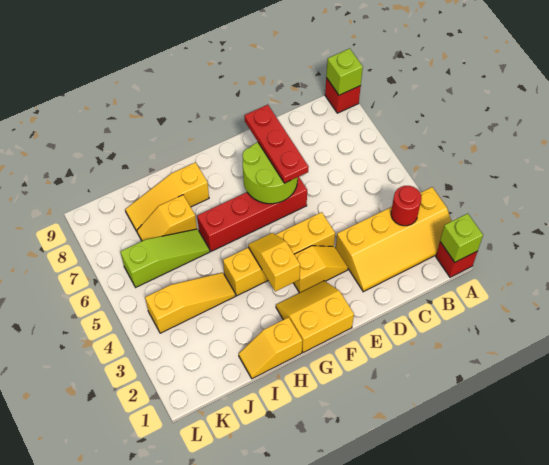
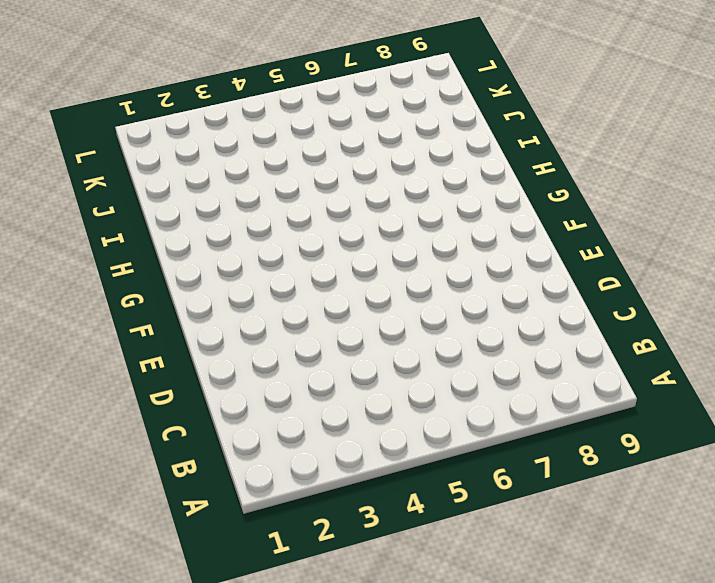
none -> red brick A1 level 1
none -> yellow slope A2:D3 level 1 top 3
none -> red brick A9 level 1

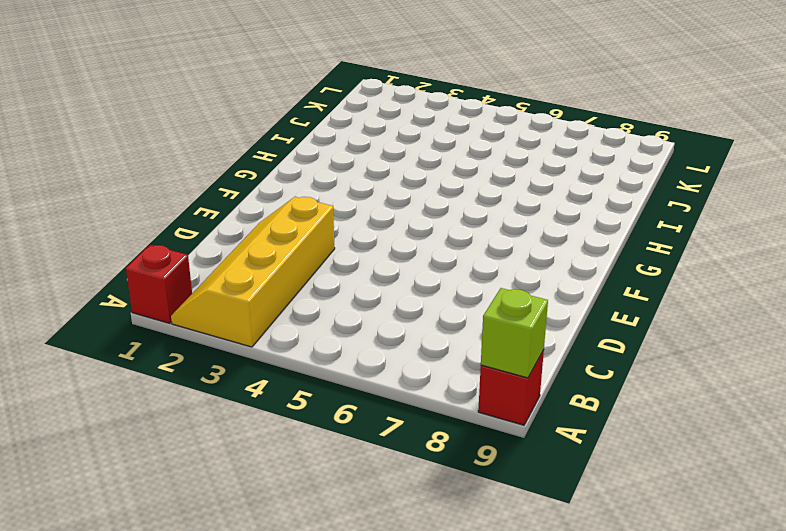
none -> yellow slope E3:F3 level 1 top F
none -> yellow brick E4:H4 level 1
none -> red brick E6:H6 level 1

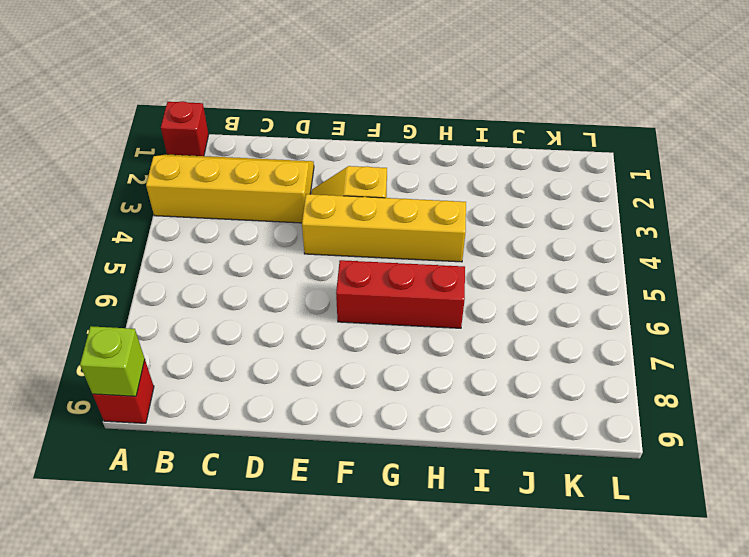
red brick F6:H6 level 1 -> red brick E6:H6 level 1
none -> yellow slope F1:G2 level 1 top 1
none -> yellow slope H1:I1 level 1 top H
none -> yellow slope H8:J8 level 1 top H

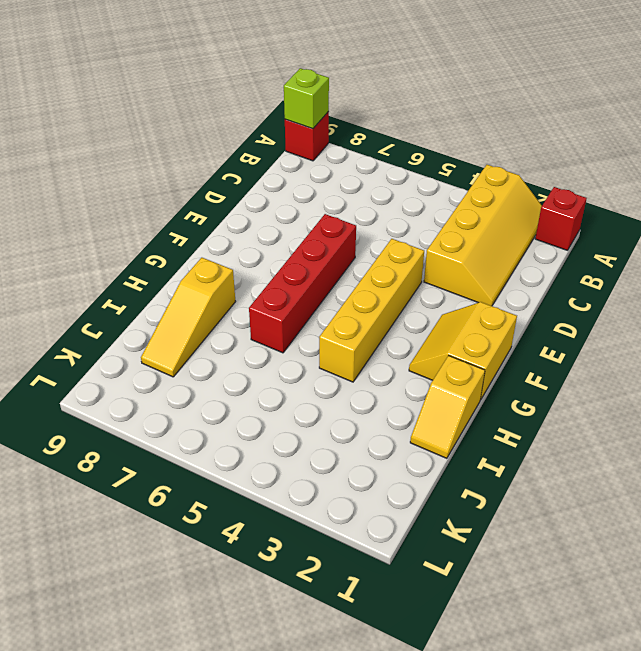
none -> yellow slope E3:F3 level 1 top F
none -> yellow slope I4:K4 level 1 top K
none -> lime slope I6:K6 level 1 top K

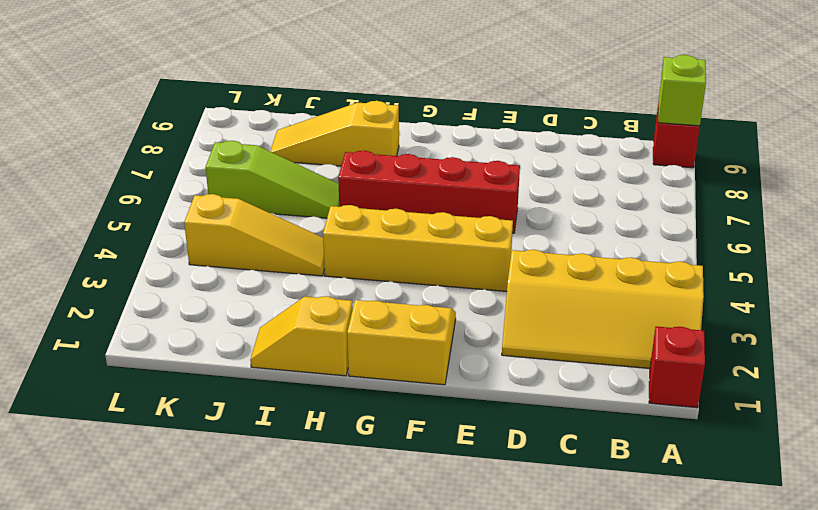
none -> yellow slope E3:F3 level 1 top F
none -> yellow slope I7:J7 level 1 top I
none -> lime brick A1 level 2

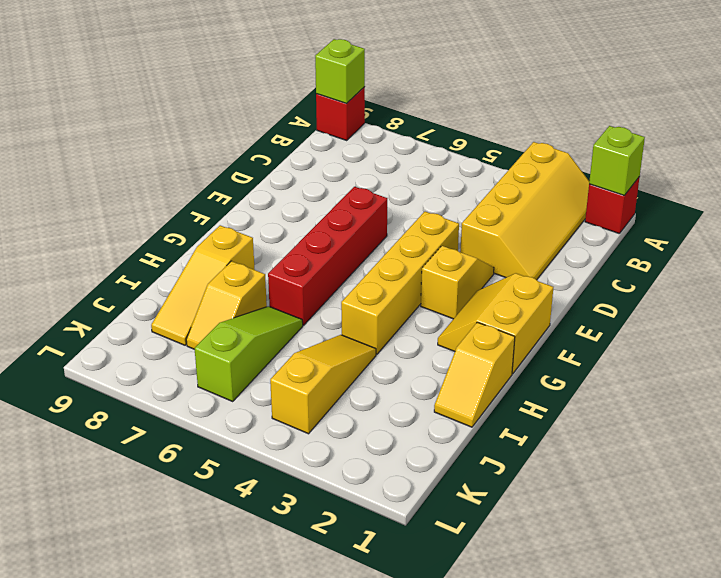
none -> red round brick B3 level 2
none -> lime round brick E6:F7 level 2
none -> yellow slope G3:G4 level 2 top 3

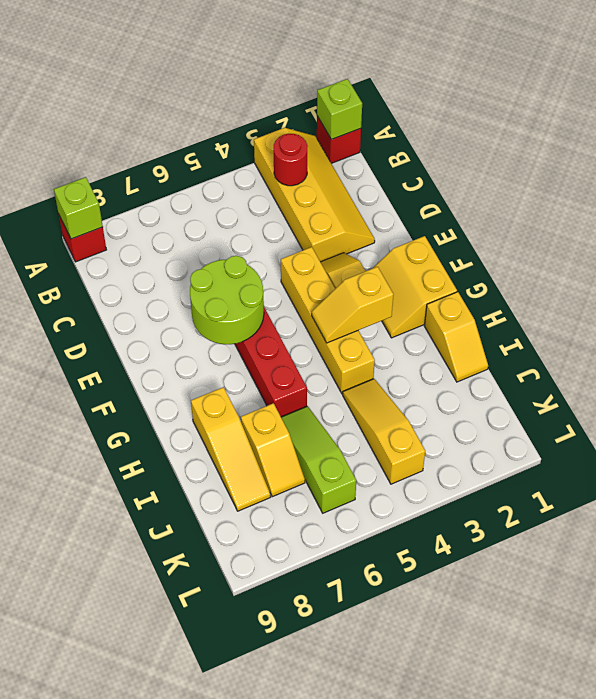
none -> red plate E6:E8 level 3

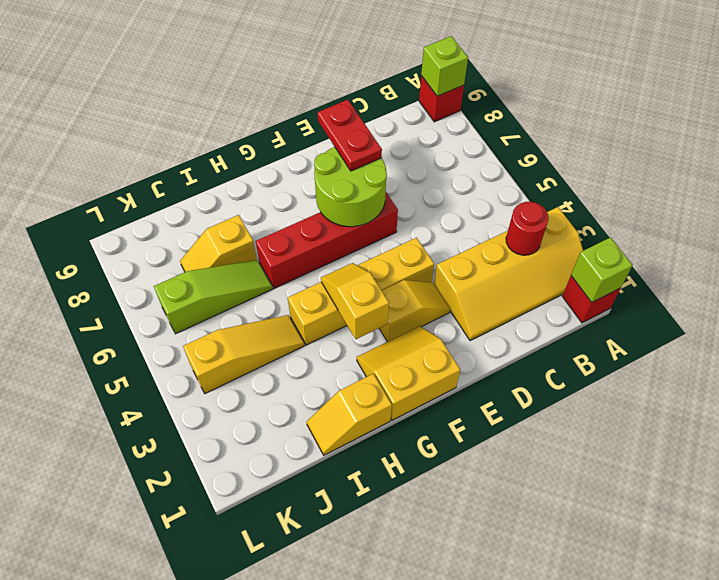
red plate E7:E8 level 3 -> red plate E6:E8 level 3
none -> yellow slope H8:J8 level 1 top H

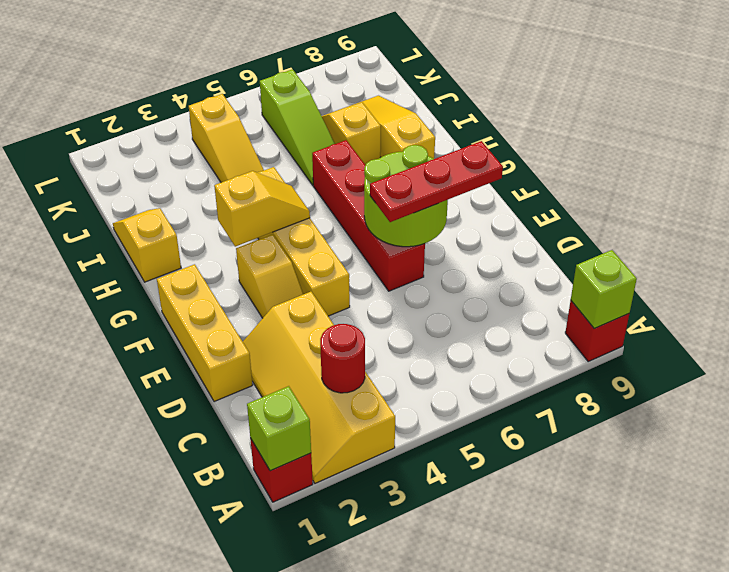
yellow brick D1:F1 level 1 -> yellow slope F1:G2 level 1 top 1

